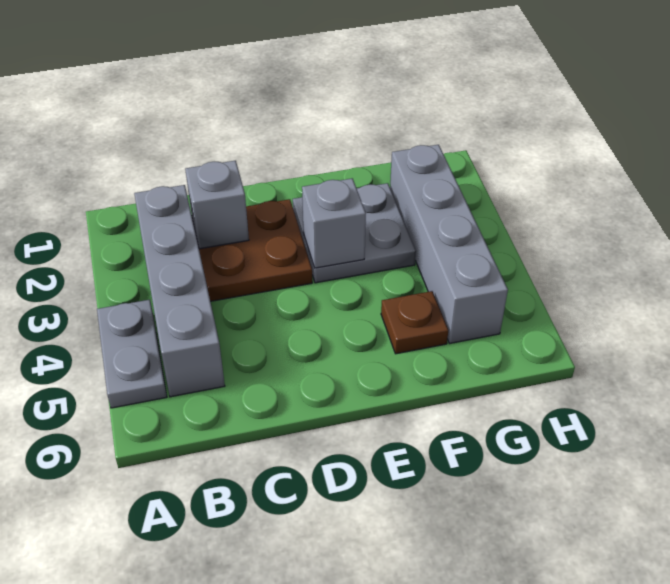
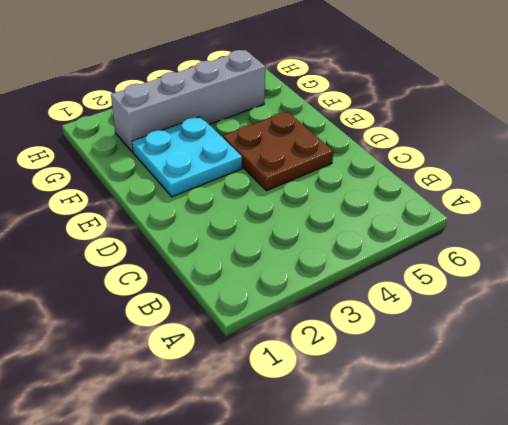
brown plate D4:E5 level 1 -> brown plate C2:D3 level 1
cyan plate E2:F3 level 1 -> grey plate E2:F3 level 1
none -> grey plate A4:A5 level 1
none -> grey brick B2:B5 level 1

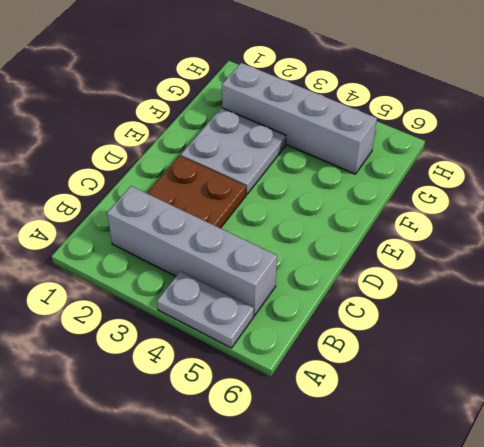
none -> brown plate F5 level 1
none -> grey brick C2 level 2

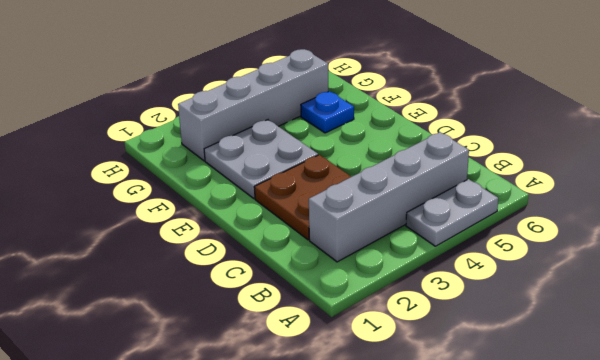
blue plate F5 level 1 -> brown plate F5 level 1
none -> grey brick C2 level 2
none -> grey brick E3 level 2

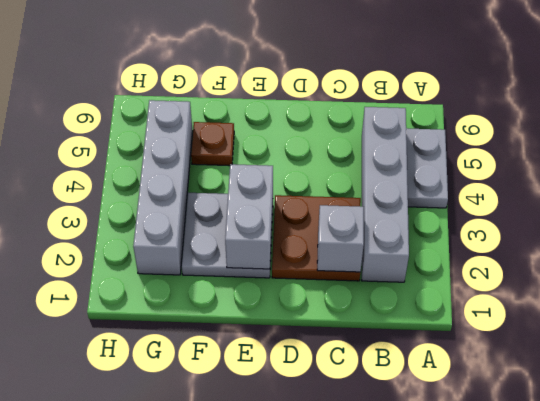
grey brick E2:E3 level 2 -> grey brick E3 level 2

